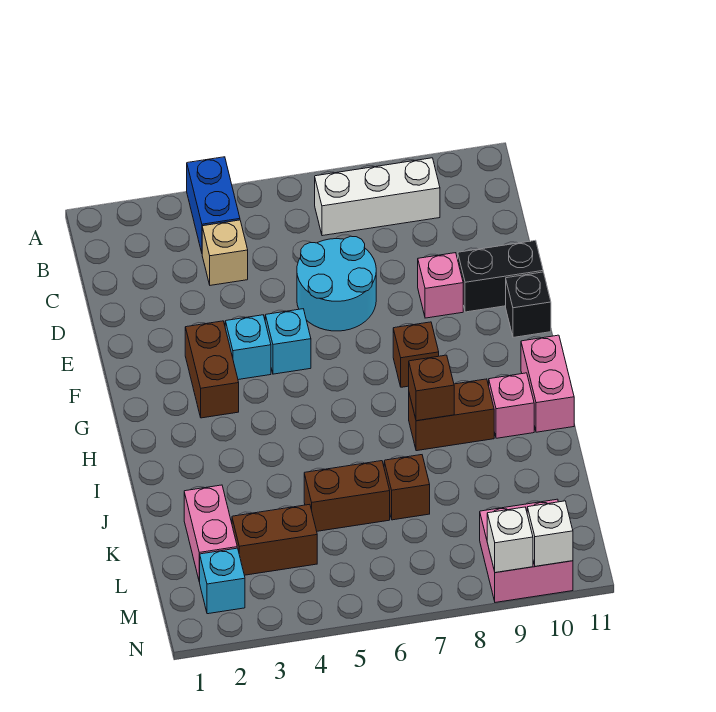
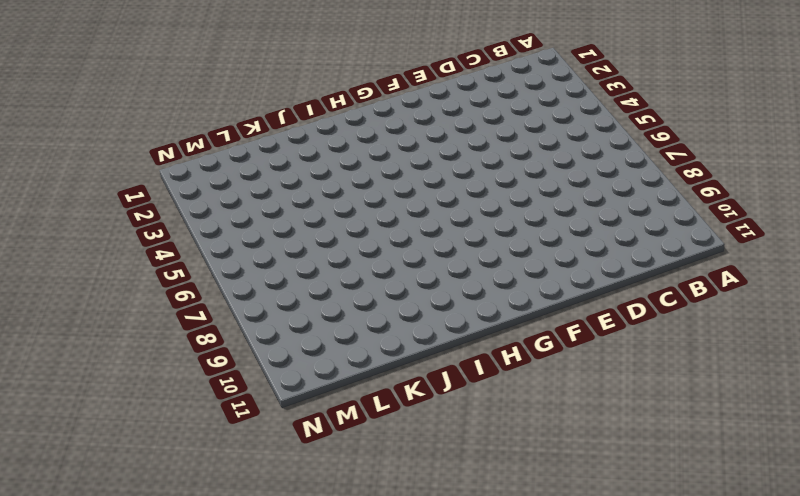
none -> blue brick A4:B4 level 1
none -> white brick B7:B9 level 1
none -> tan brick C4 level 1

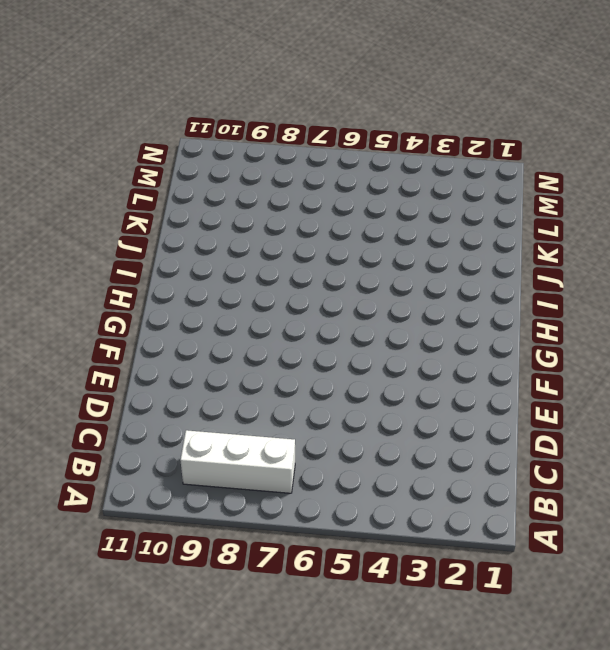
none -> blue brick A4:B4 level 1
none -> tan brick C4 level 1
none -> cyan round brick D6:E7 level 1

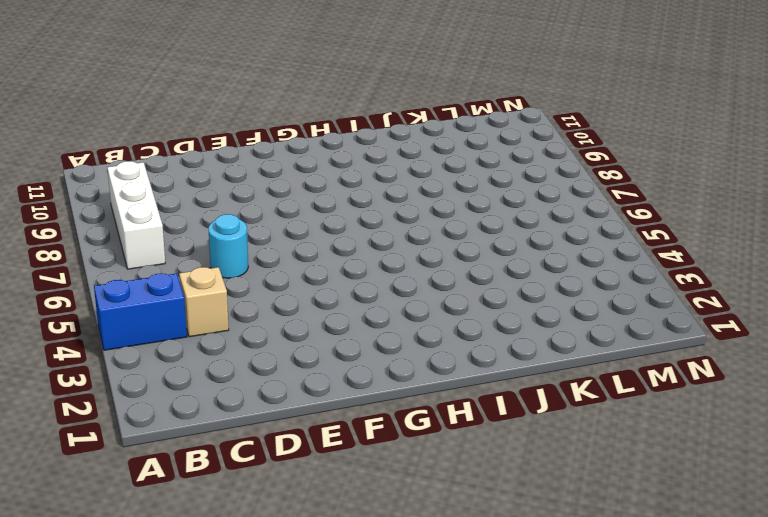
cyan round brick D6 level 1 -> cyan round brick D6:E7 level 1
none -> pink brick E9 level 1
none -> black brick E10:E11 level 1
none -> brown brick F3:G3 level 1

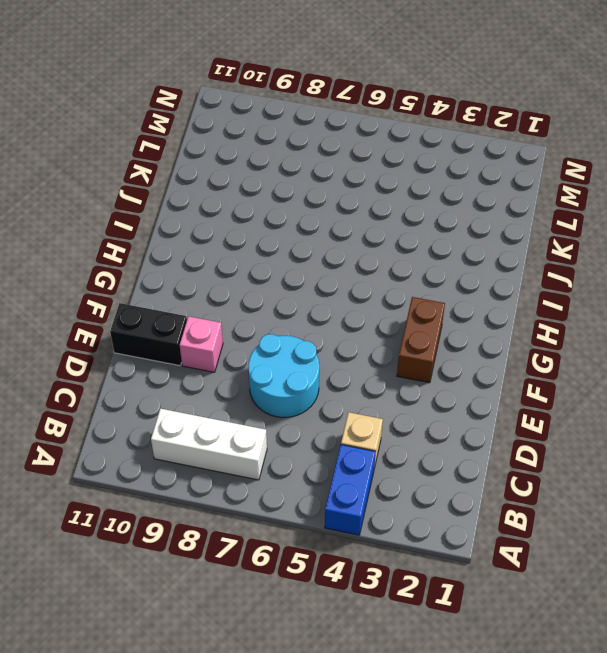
none -> cyan brick F4 level 1
none -> cyan brick F5 level 1
none -> black brick F11 level 1

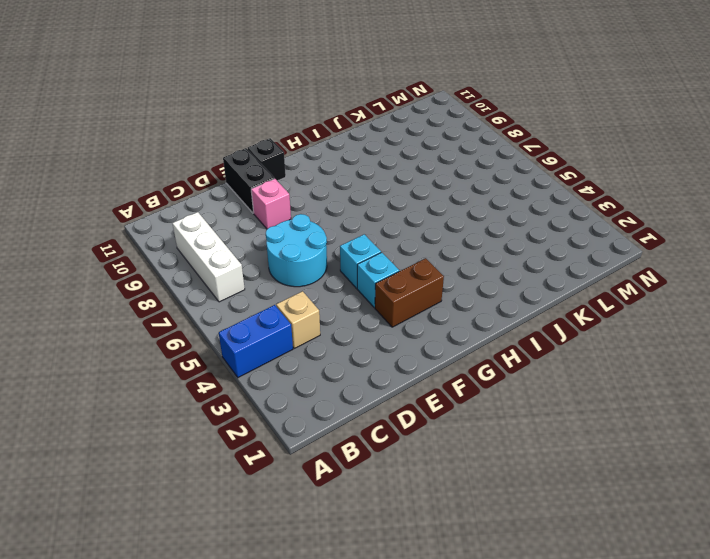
none -> brown brick G8 level 1
none -> pink brick H11:I11 level 1
none -> brown brick I8:I9 level 1

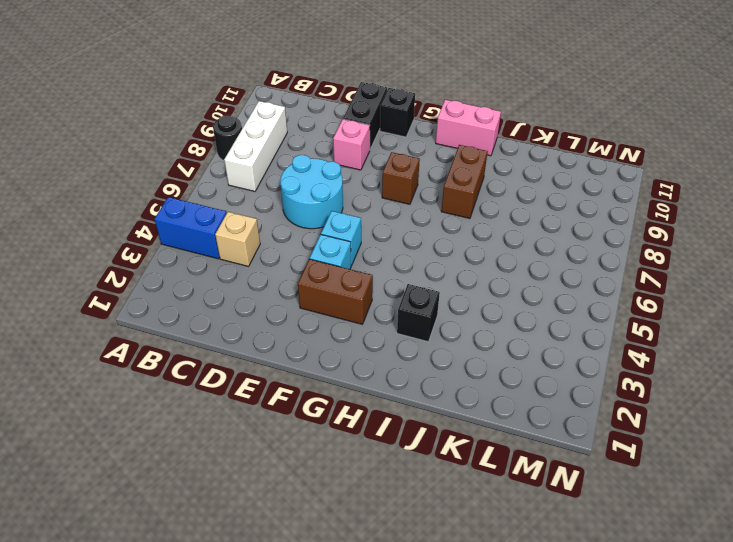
black round brick A8 level 1 -> none
black brick I3 level 1 -> none
none -> pink brick I10 level 1
none -> pink brick K2:L2 level 1
none -> brown brick K5:K6 level 1

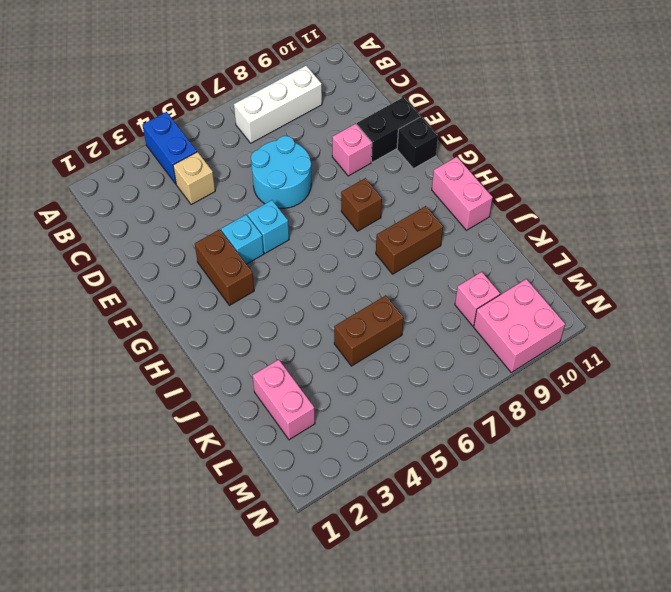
pink brick L9 level 1 -> pink brick I10 level 1
none -> brown brick K7 level 1
none -> brown brick L3:L4 level 1
none -> cyan brick M2 level 1

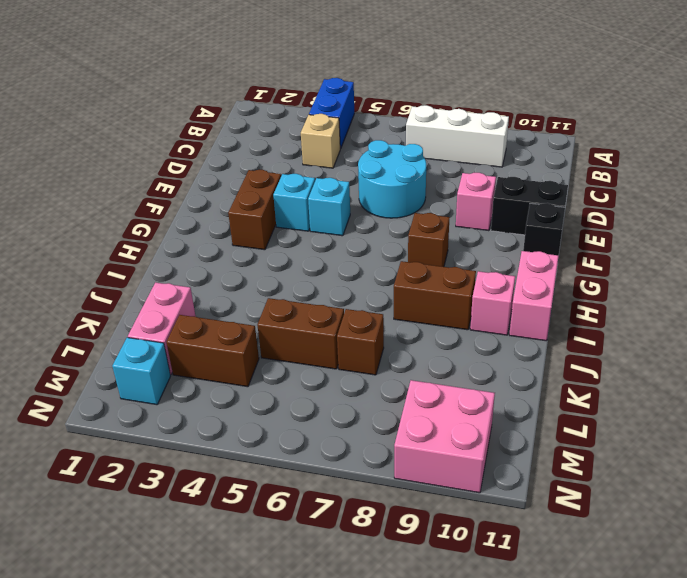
none -> brown brick I8 level 2
none -> white brick N9 level 2
none -> white brick N10 level 2

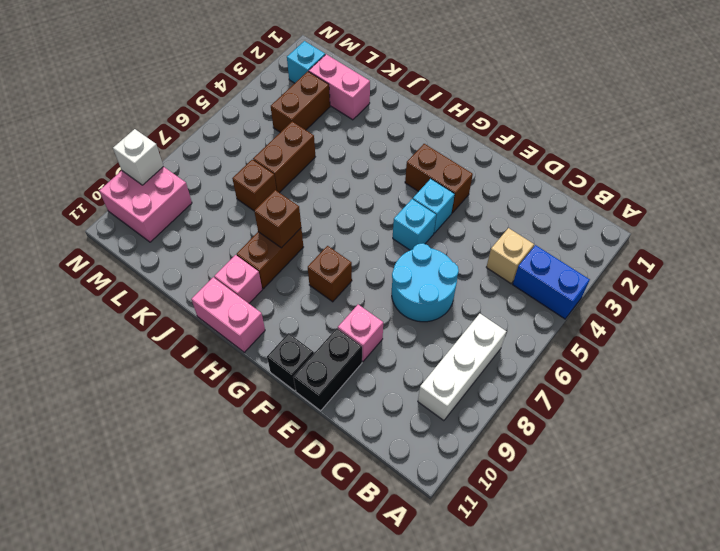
none -> white brick N10 level 2

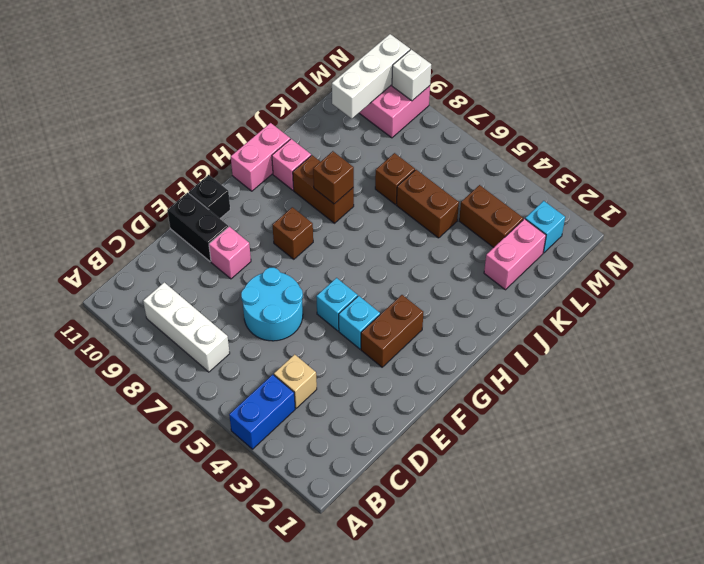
white brick L10:N10 level 2 -> white brick N10 level 2

